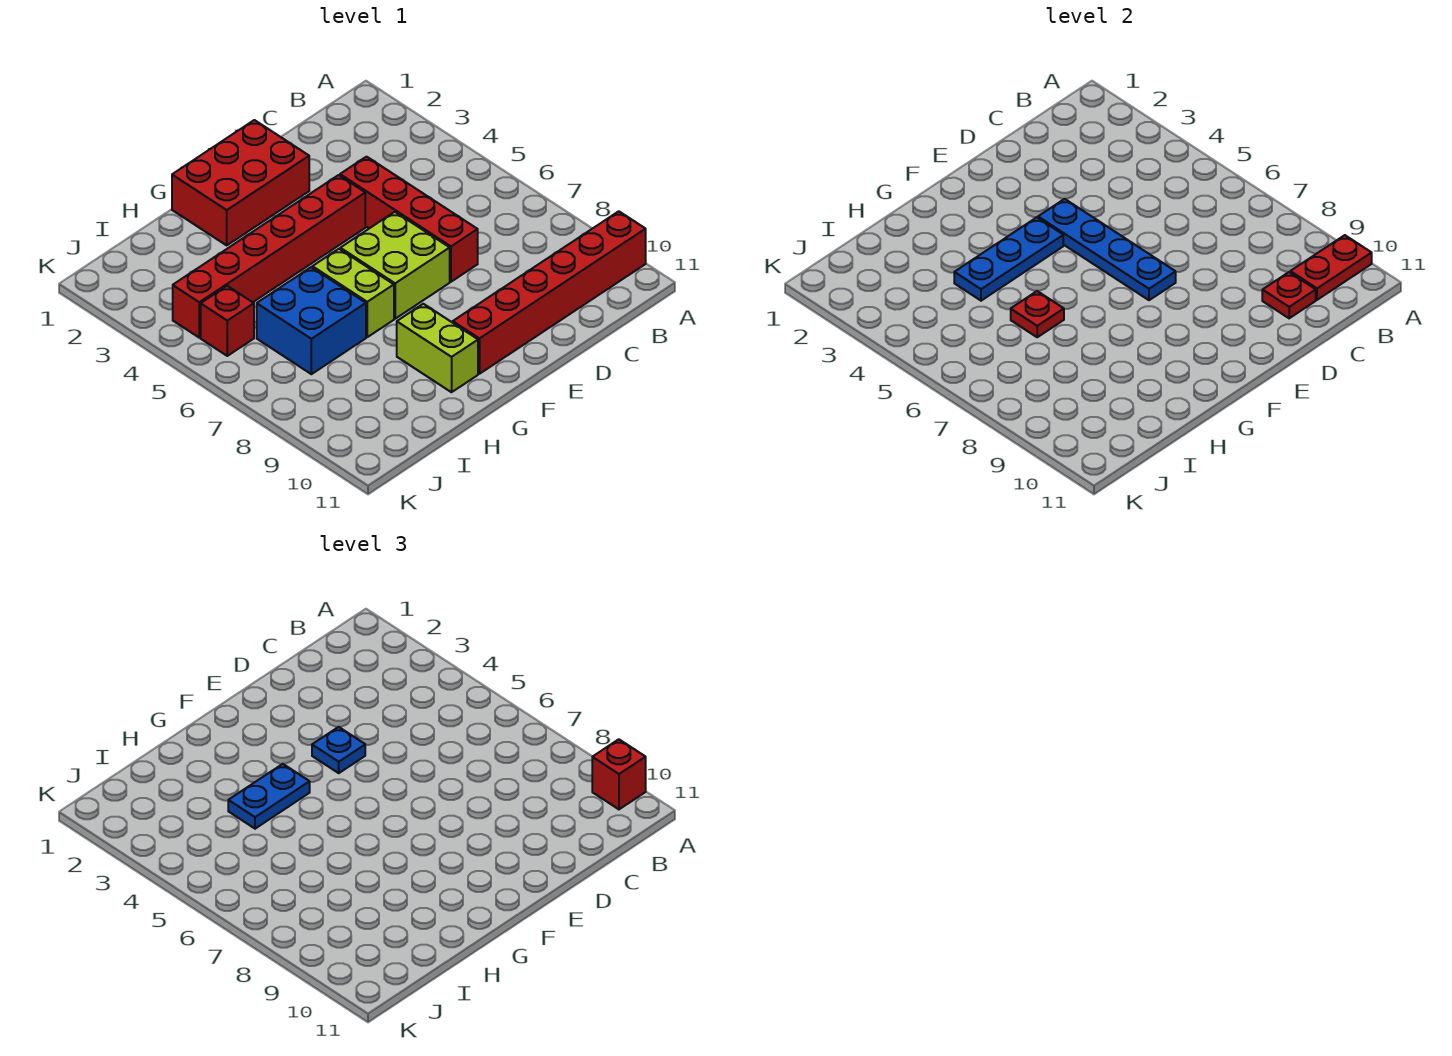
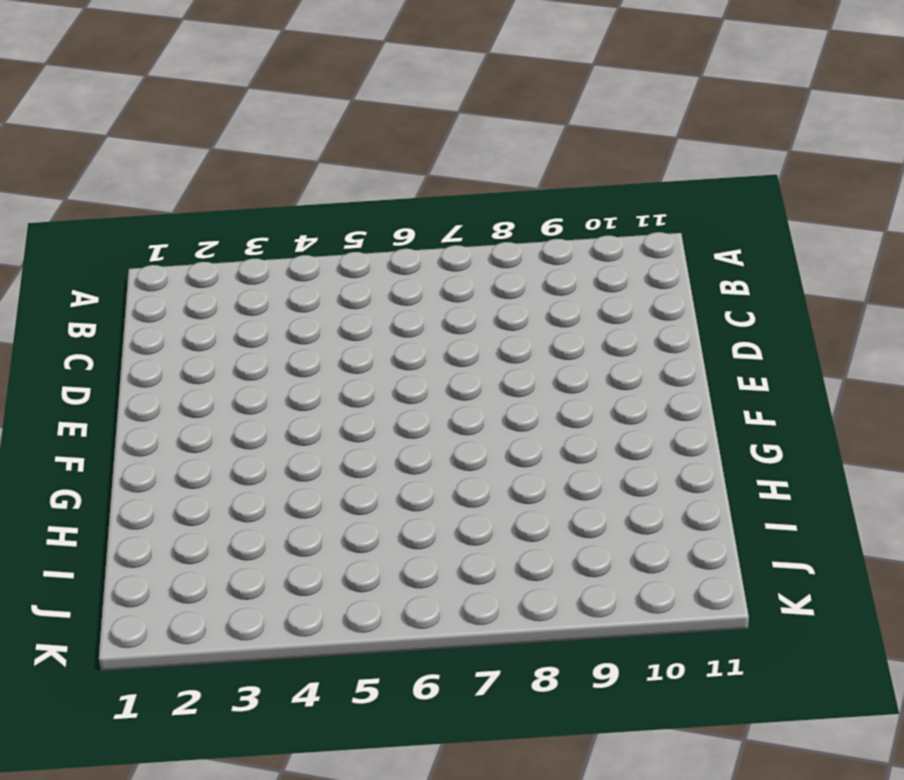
none -> red brick A10:F10 level 1
none -> red brick D4:D7 level 1
none -> red brick E1:G2 level 1

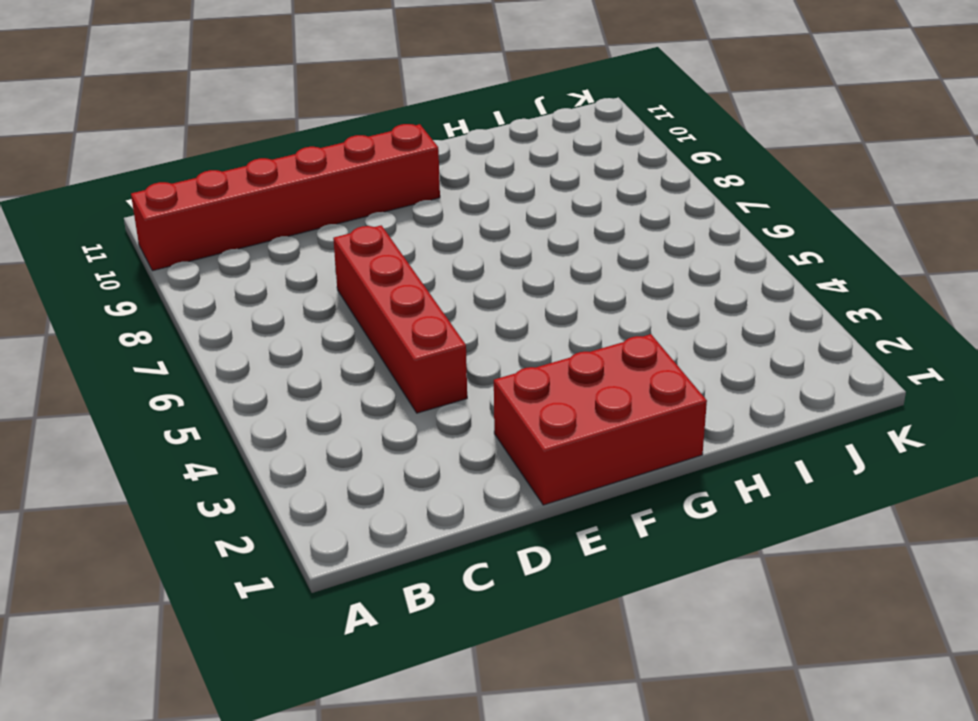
none -> red brick E4:J4 level 1
none -> lime brick E6:F7 level 1
none -> lime brick G6:G7 level 1

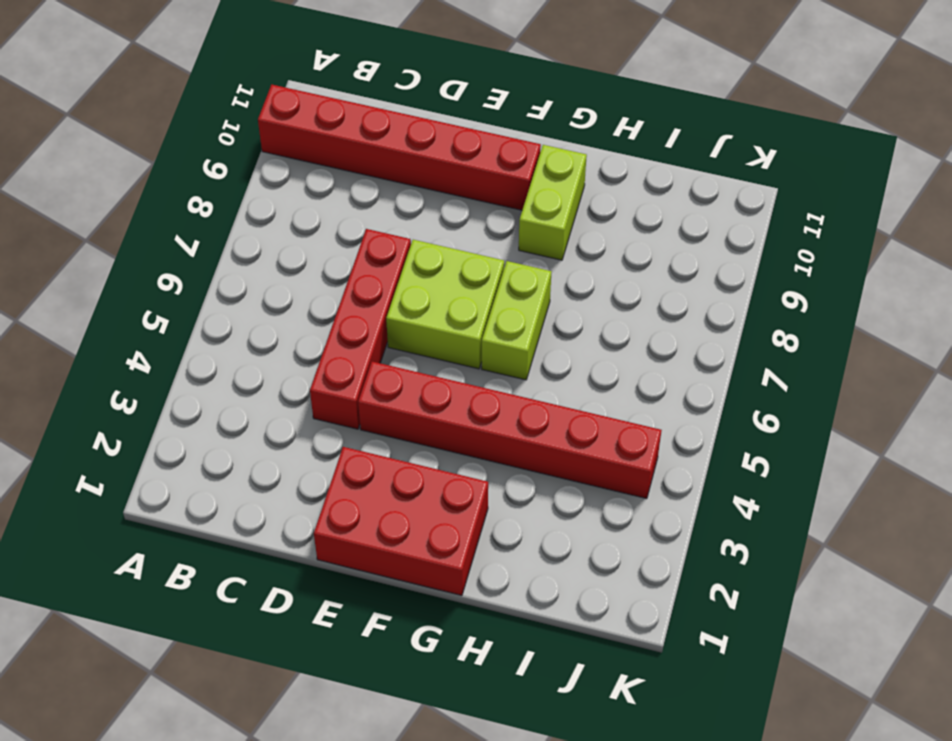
none -> blue brick H6:I7 level 1
none -> red brick J5 level 1
none -> red plate A10:B10 level 2

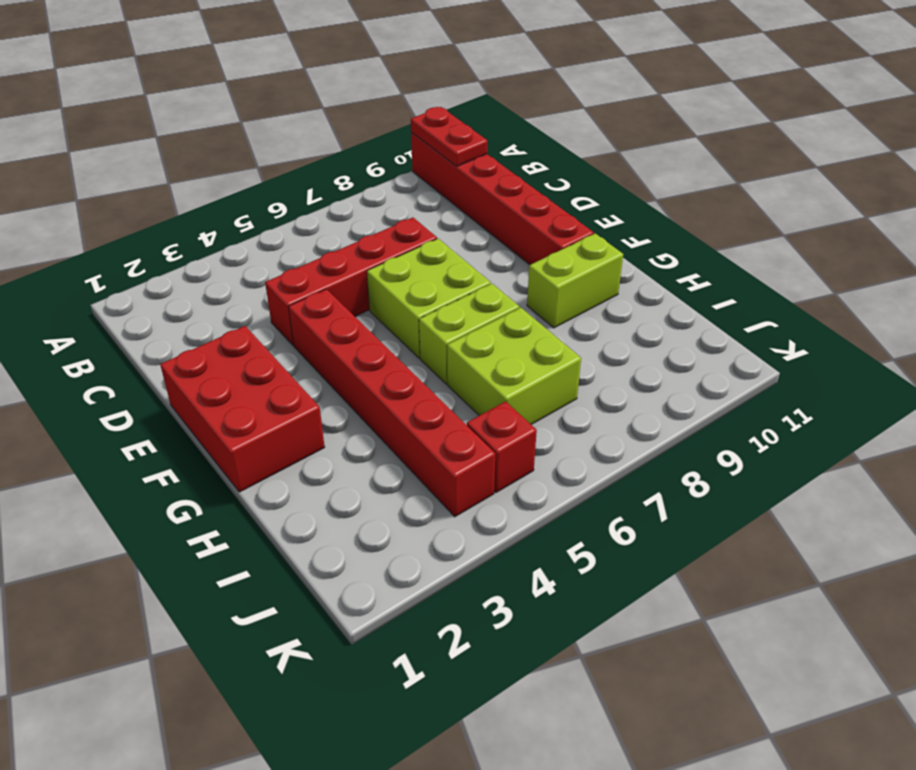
lime brick H6:I7 level 1 -> blue brick H6:I7 level 1
none -> red plate C10 level 2
none -> blue plate E4:E7 level 2
none -> blue plate F4:H4 level 2

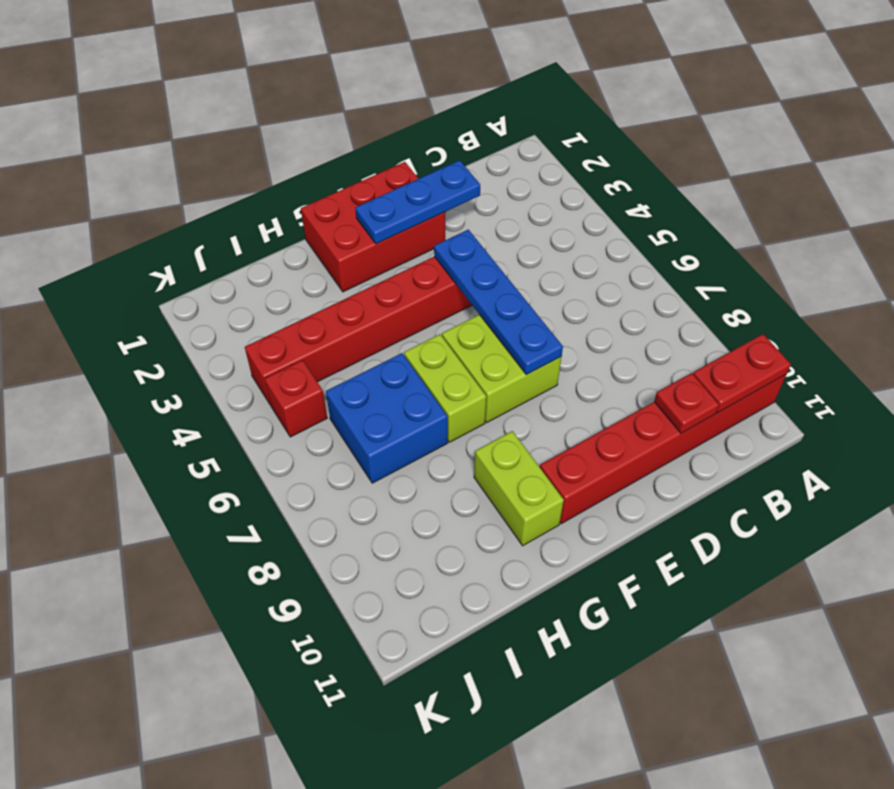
blue plate D2:F2 level 2 -> blue plate F4:H4 level 2
none -> red brick D4:D7 level 1
none -> red plate H6 level 2
none -> red brick A10 level 3

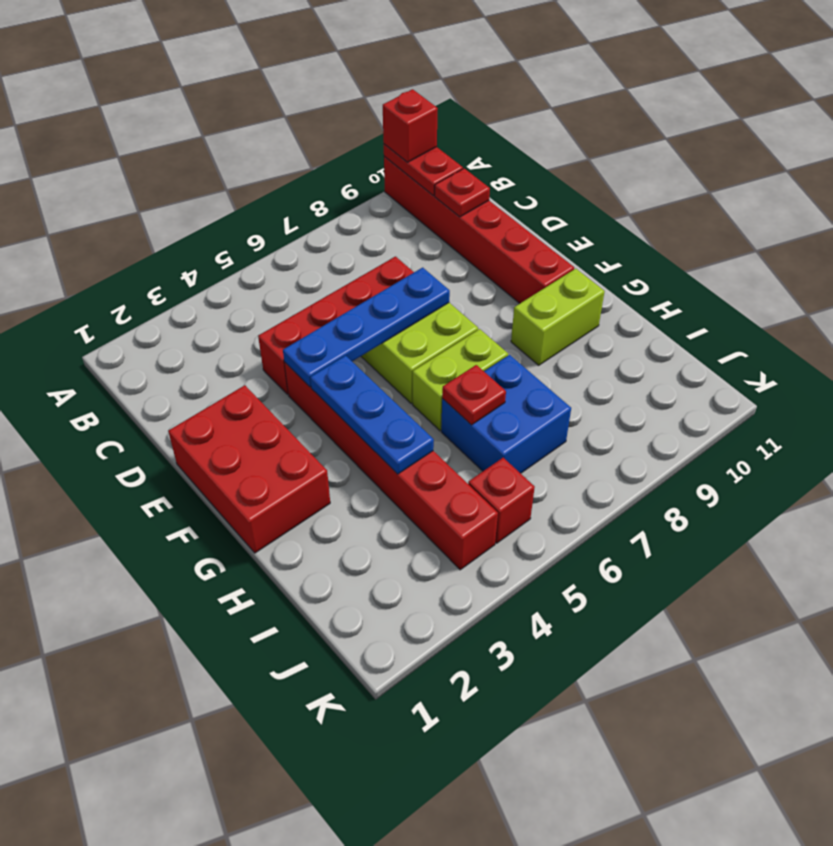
none -> blue plate E4 level 3
none -> blue plate G4:H4 level 3

